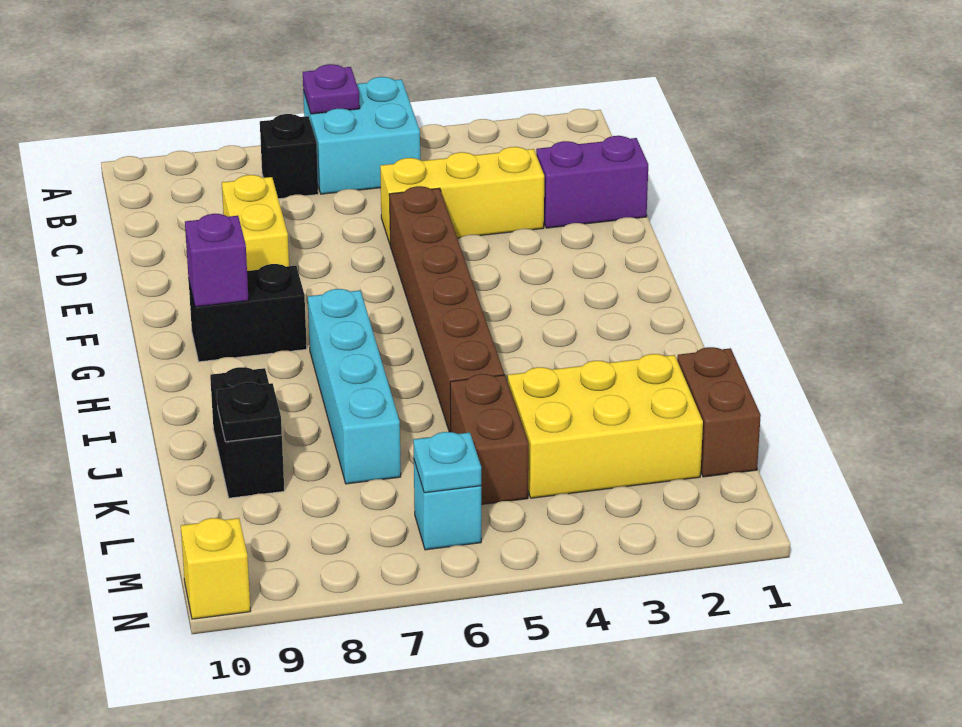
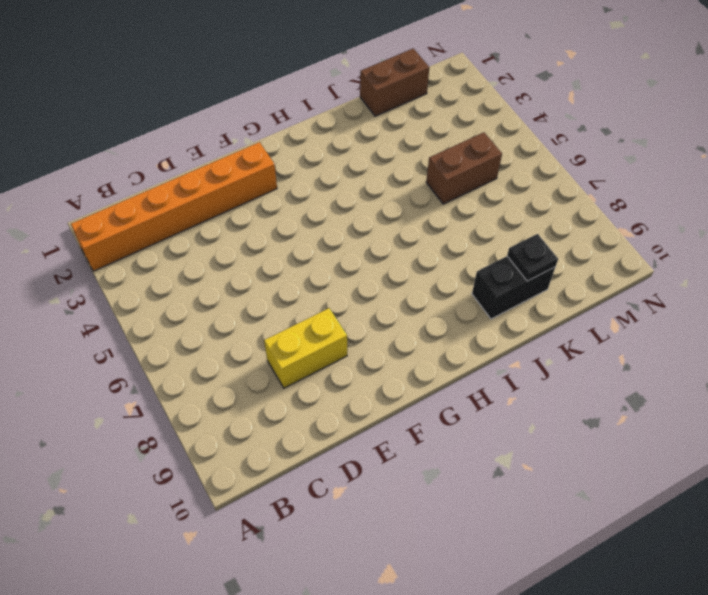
orange brick A2:F2 level 1 -> purple brick D1:D2 level 1
none -> cyan brick A5:B6 level 1
none -> black brick B7 level 1
none -> yellow brick D3:D5 level 1

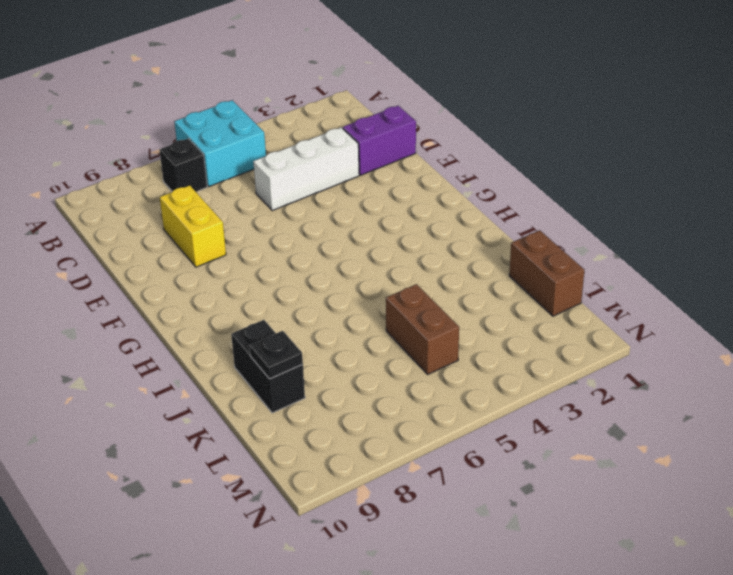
white brick D3:D5 level 1 -> yellow brick D3:D5 level 1
none -> brown brick E5:J5 level 1
none -> black brick G8:G9 level 1
none -> cyan brick H7:K7 level 1

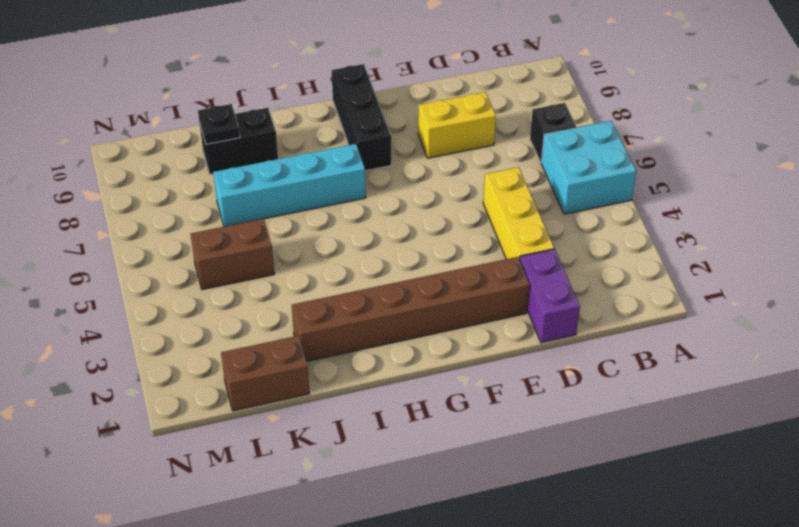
brown brick E2:J2 level 1 -> brown brick E5:J5 level 1
black brick G8:G10 level 1 -> black brick G8:G9 level 1
none -> yellow brick K2:L4 level 1
none -> cyan brick M6 level 1
none -> yellow brick N10 level 1

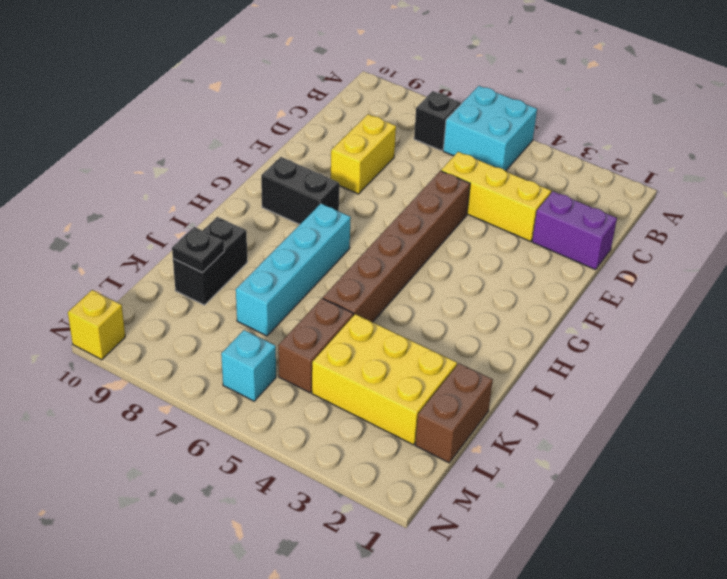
none -> purple plate A6 level 2
none -> purple brick G9 level 2
none -> cyan plate M6 level 2

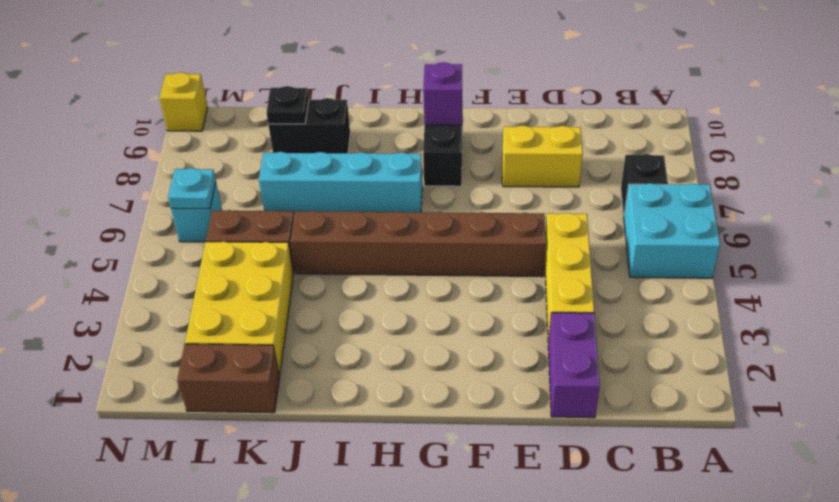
none -> purple plate A6 level 2

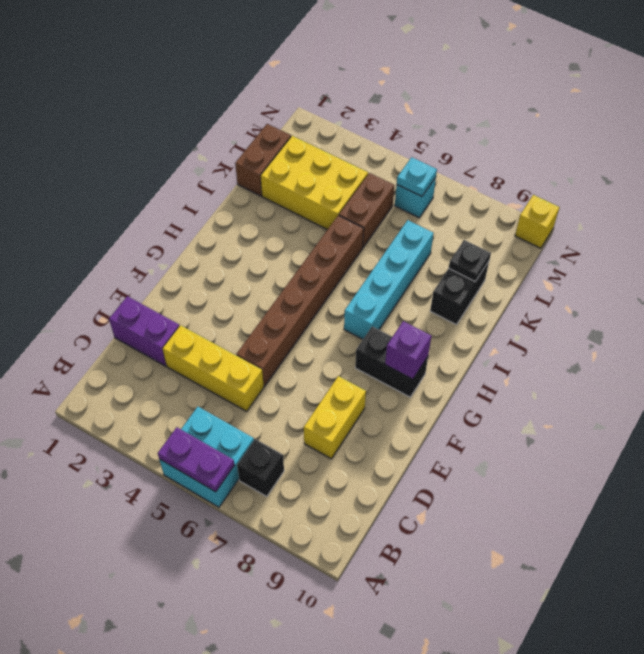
purple plate A5:A6 level 2 -> purple plate A6 level 2

